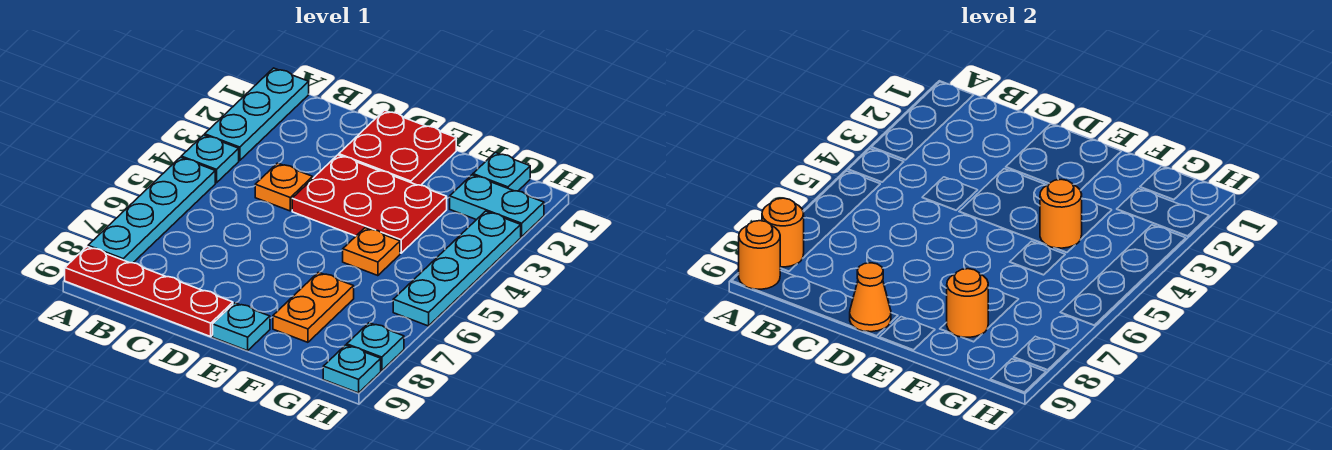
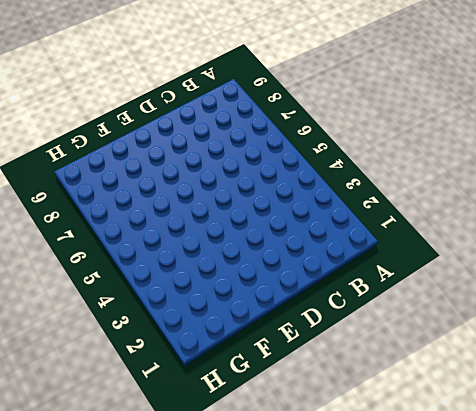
none -> cyan plate A1:A3 level 1
none -> cyan plate A4 level 1
none -> cyan plate A5:A8 level 1

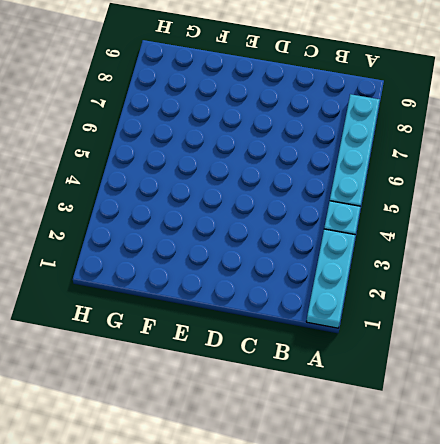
none -> red plate A9:D9 level 1
none -> orange plate C4 level 1
none -> red plate D1:E2 level 1

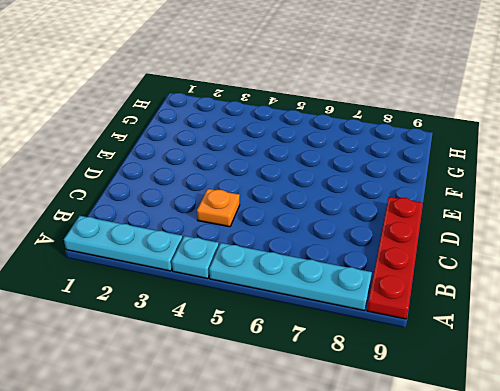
none -> red plate D1:E2 level 1
none -> red plate D3:F4 level 1
none -> cyan plate E9 level 1

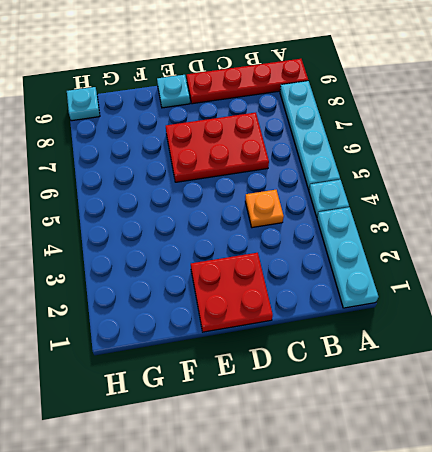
red plate C6:E7 level 1 -> red plate D3:F4 level 1
none -> orange plate F5 level 1
none -> orange plate F7:F8 level 1
none -> cyan plate G1 level 1

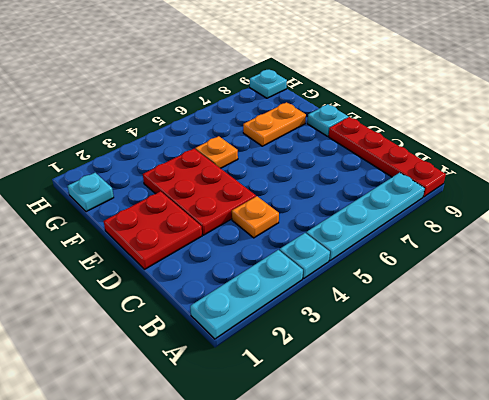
none -> cyan plate G2:H2 level 1
none -> cyan plate H3:H6 level 1
none -> cyan plate H8 level 1

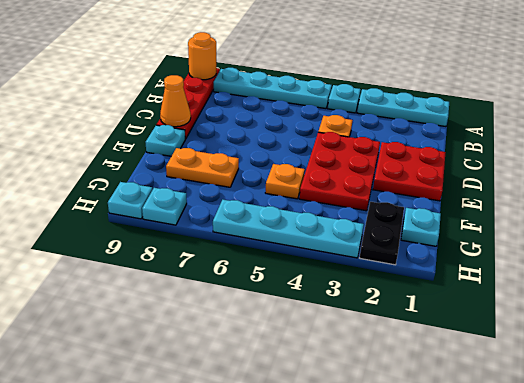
black plate G2:H2 level 1 -> cyan plate G2:H2 level 1
none -> orange round brick A8 level 2
none -> orange round brick F4 level 2
none -> orange round brick F8 level 2

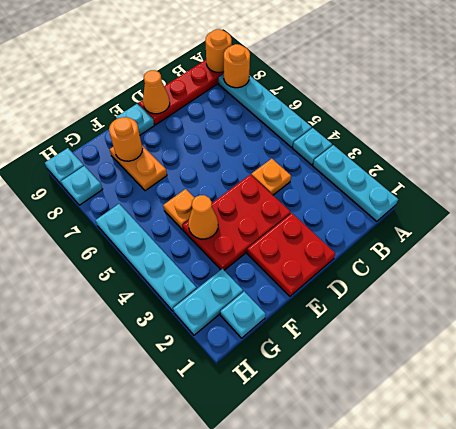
orange cone F4 level 2 -> orange round brick F4 level 2

